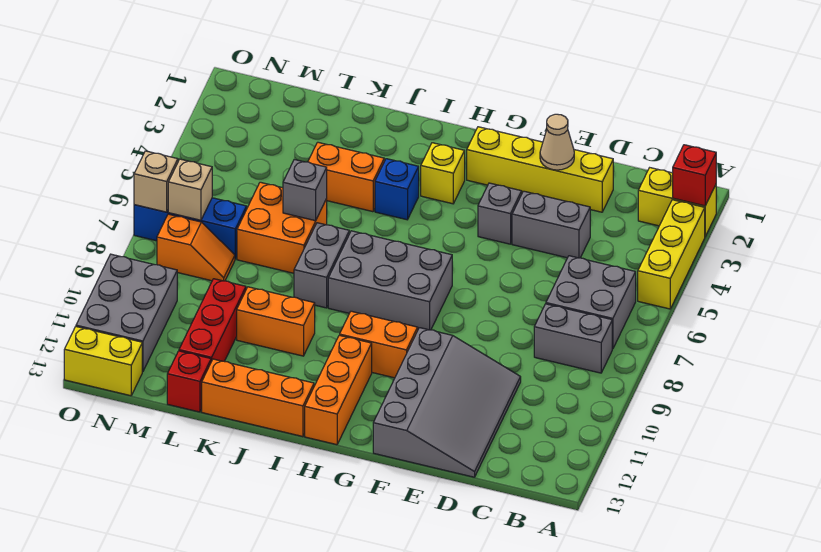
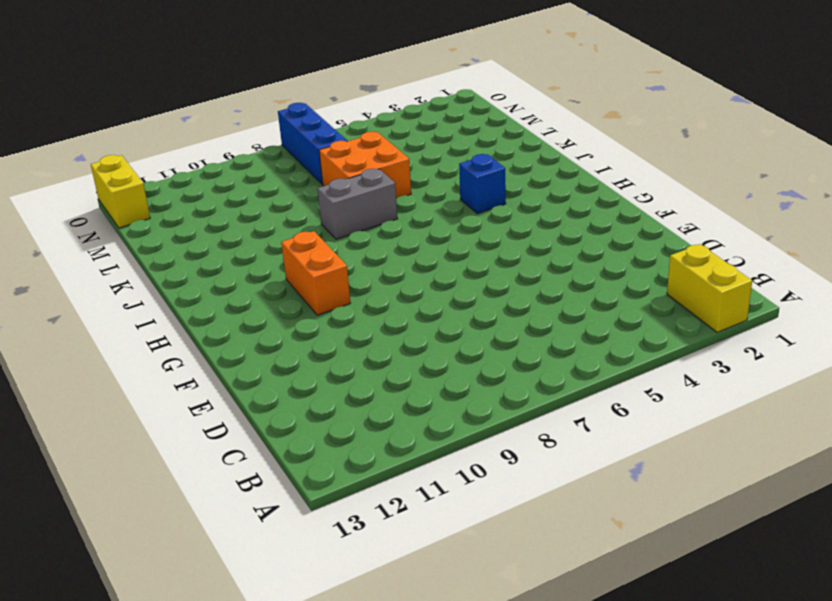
none -> yellow brick A3:A5 level 1
none -> grey brick B6:C7 level 1
none -> grey brick B8:C8 level 1

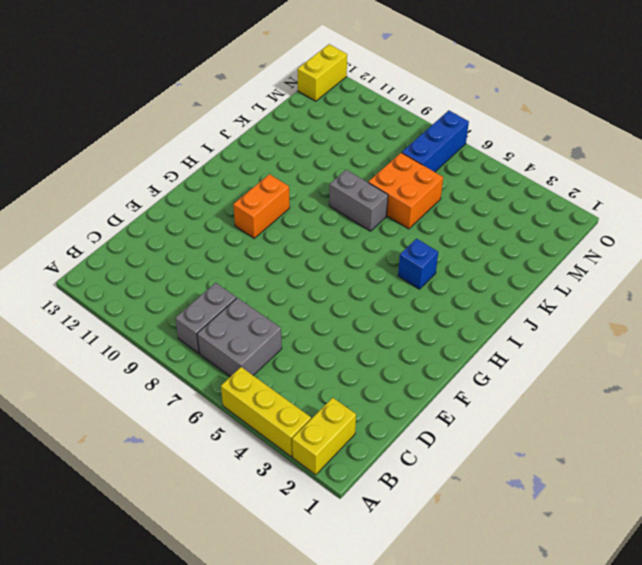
none -> yellow brick D2:G2 level 1
none -> grey brick D4:E4 level 1
none -> grey slope D10:F13 level 1 top F

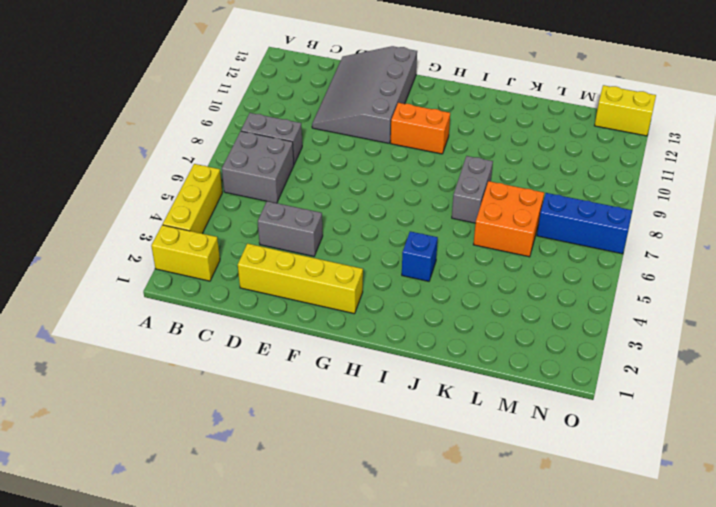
none -> grey brick F4 level 1
none -> grey brick G7:I8 level 1
none -> yellow brick H3 level 1

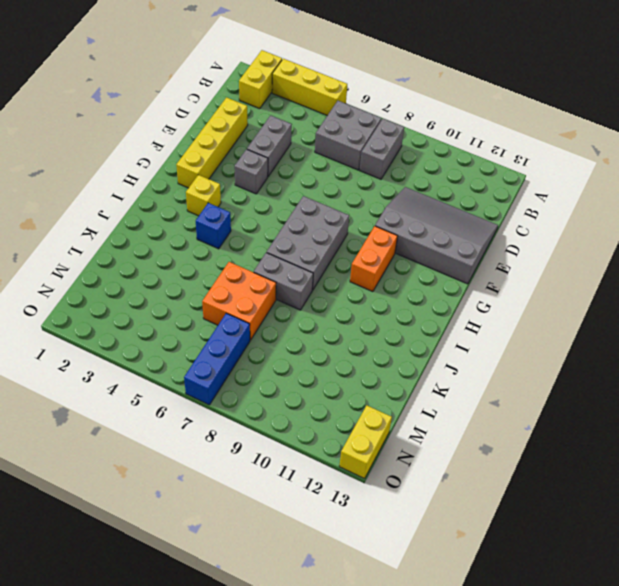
none -> orange brick H11:H13 level 1
none -> orange brick I13:K13 level 1
none -> orange brick J4:K4 level 1

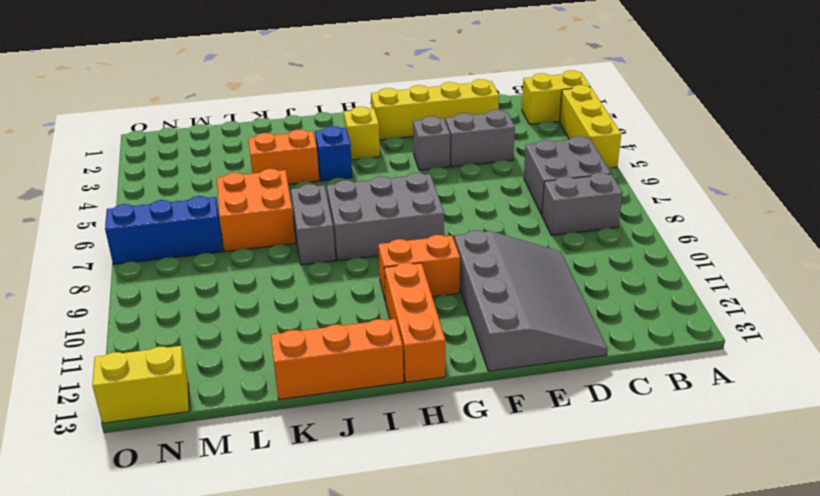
none -> orange brick J10:K10 level 1
none -> red brick L10:L12 level 1
none -> red brick L13 level 1

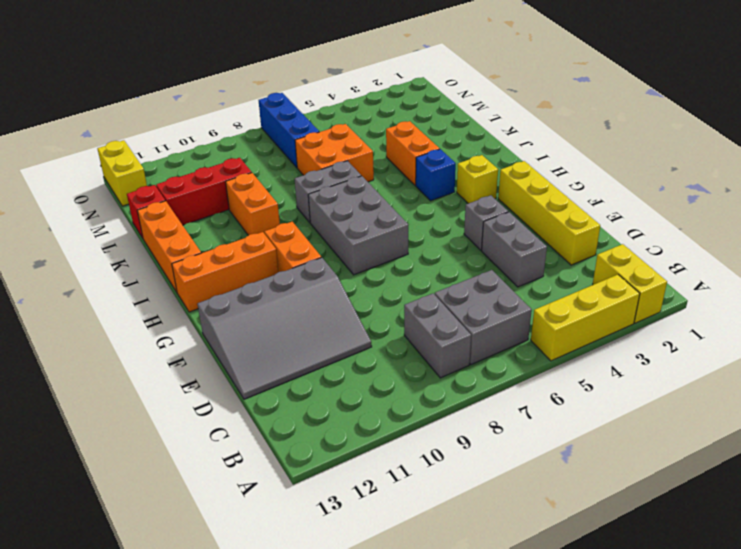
none -> orange slope M8:N8 level 1 top N
none -> grey brick N10:O12 level 1
none -> red brick A2 level 2

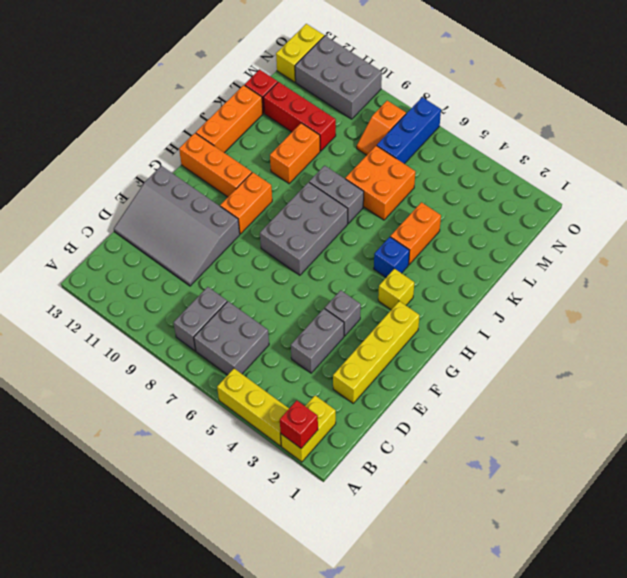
none -> tan cone E2 level 2
none -> grey brick K6 level 2
none -> tan brick N7 level 2

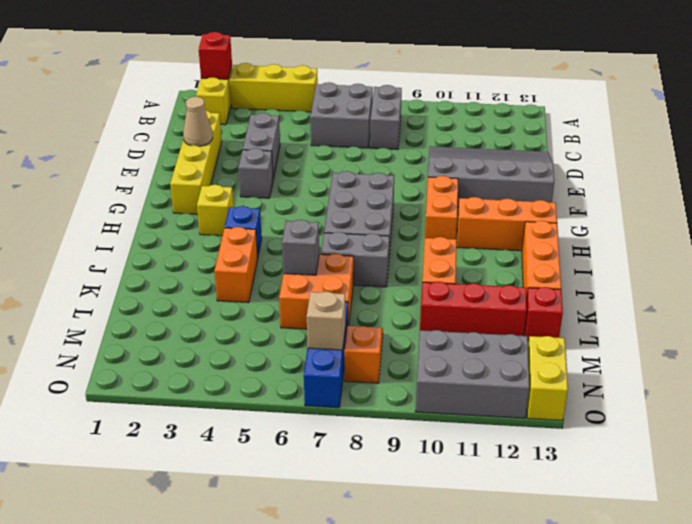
none -> tan brick O7 level 2

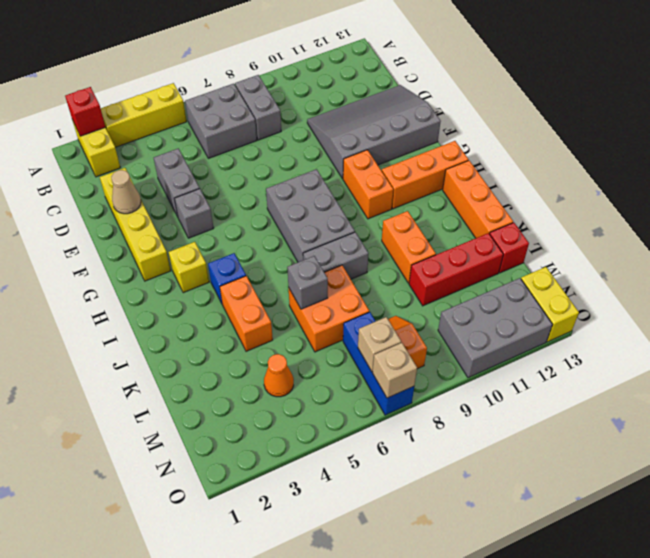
orange cone M4 level 1 -> none

